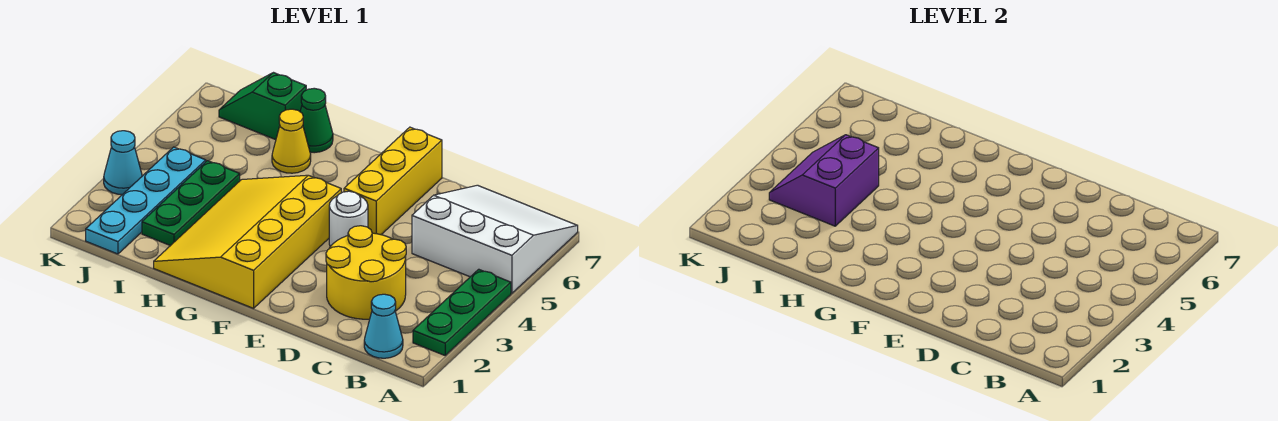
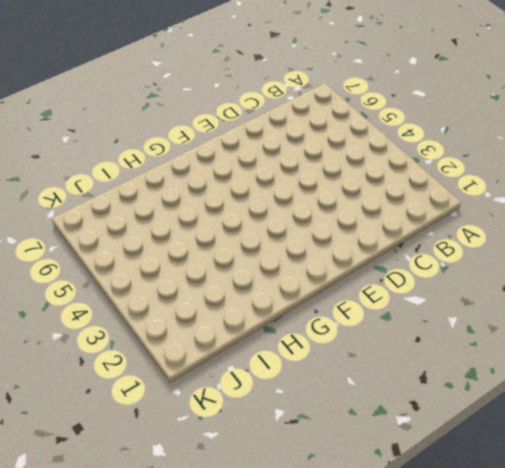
none -> green plate A2:A4 level 1
none -> white slope A5:C7 level 1 top 5
none -> cyan cone B1 level 1

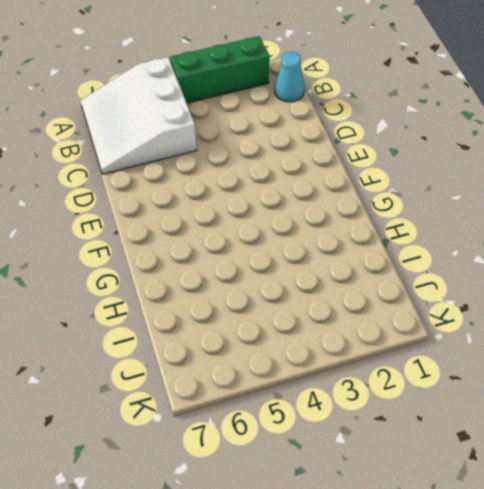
green brick A2:A4 level 1 -> green plate A2:A4 level 1
none -> yellow round brick C2:D3 level 1
none -> white round brick E4 level 1
none -> yellow brick E5:E7 level 1

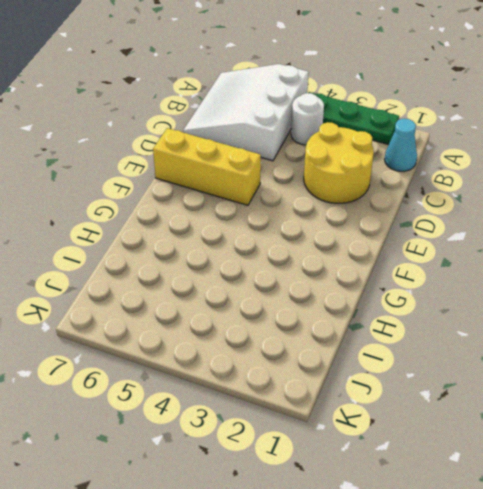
white round brick B4 level 1 -> white round brick E4 level 1
none -> yellow slope F1:H4 level 1 top F
none -> yellow cone H6 level 1
none -> green cone H7 level 1

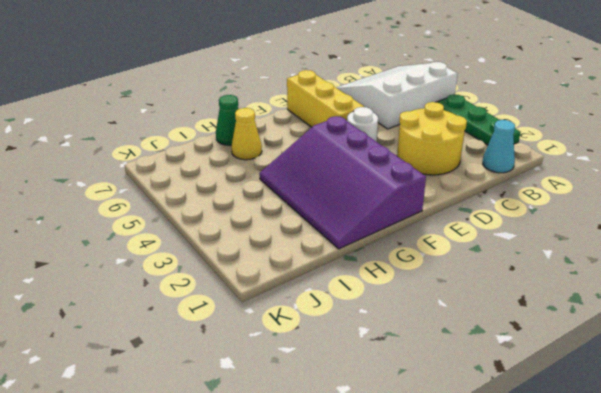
purple slope F1:H4 level 1 top F -> yellow slope F1:H4 level 1 top F
none -> green plate I2:I4 level 1
none -> green slope I7:J7 level 1 top I
none -> cyan plate J1:J4 level 1

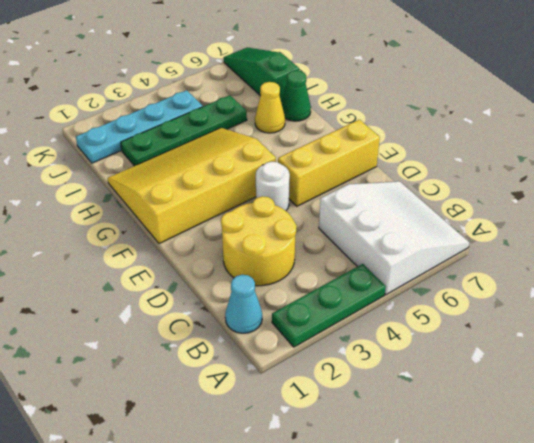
green plate I2:I5 level 1 -> green plate I2:I4 level 1
green slope I7:K7 level 1 top I -> green slope I7:J7 level 1 top I
none -> cyan cone K3 level 1
none -> purple slope I3:J4 level 2 top I

